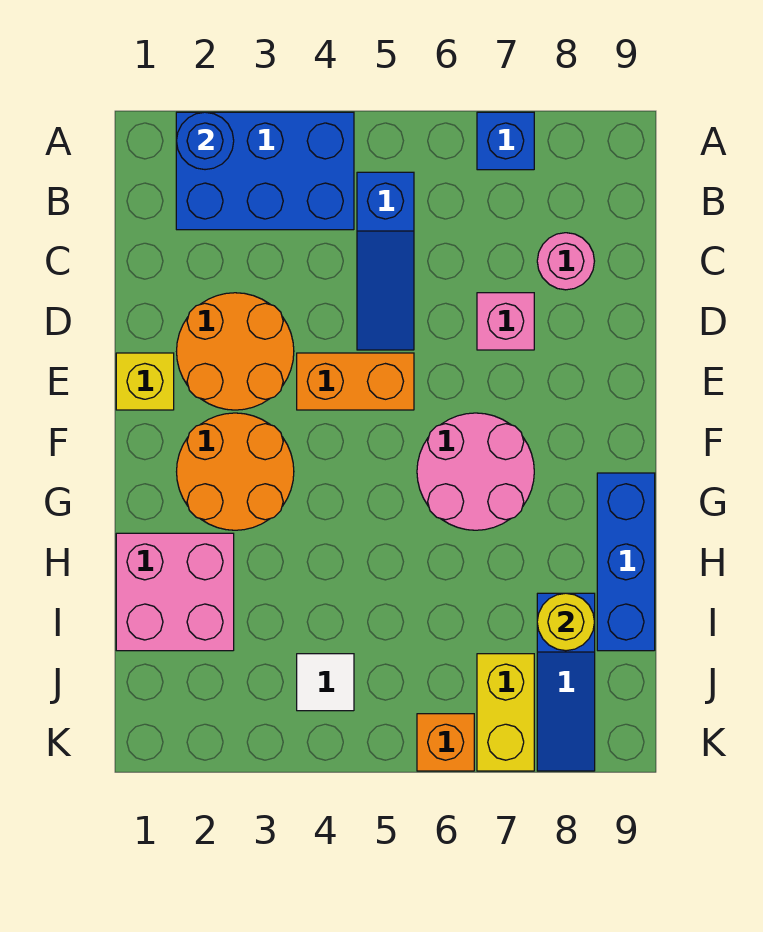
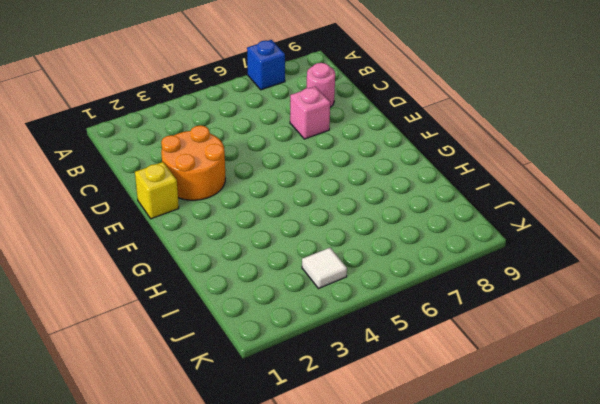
none -> blue brick A2:B4 level 1
none -> blue slope B5:D5 level 1 top B
none -> orange brick E4:E5 level 1

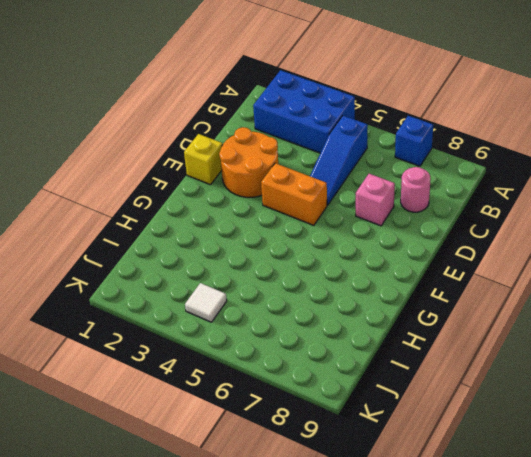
none -> orange round brick F2:G3 level 1
none -> pink round brick F6:G7 level 1
none -> blue brick G9:I9 level 1

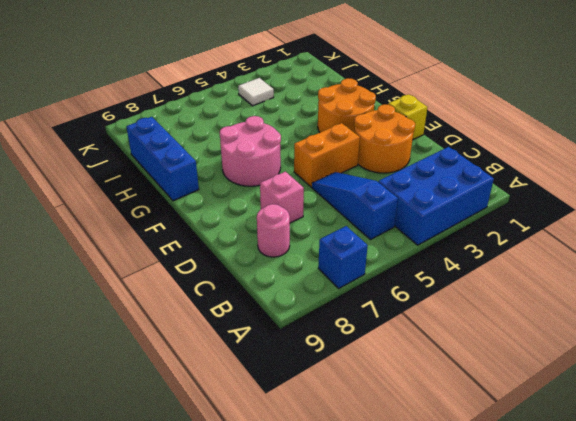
none -> pink brick H1:I2 level 1
none -> blue slope I8:K8 level 1 top I
none -> yellow brick J7:K7 level 1

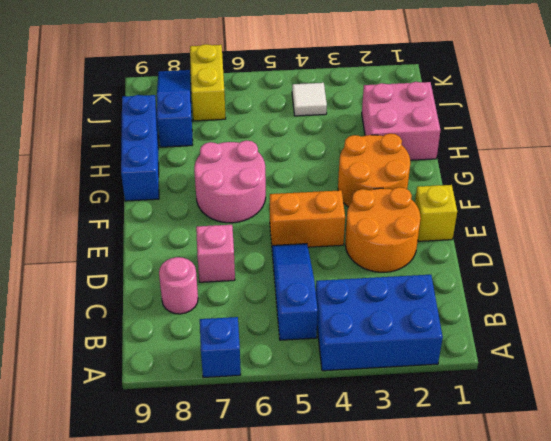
none -> orange brick K6 level 1
none -> blue round brick A2 level 2
none -> yellow round brick I8 level 2

